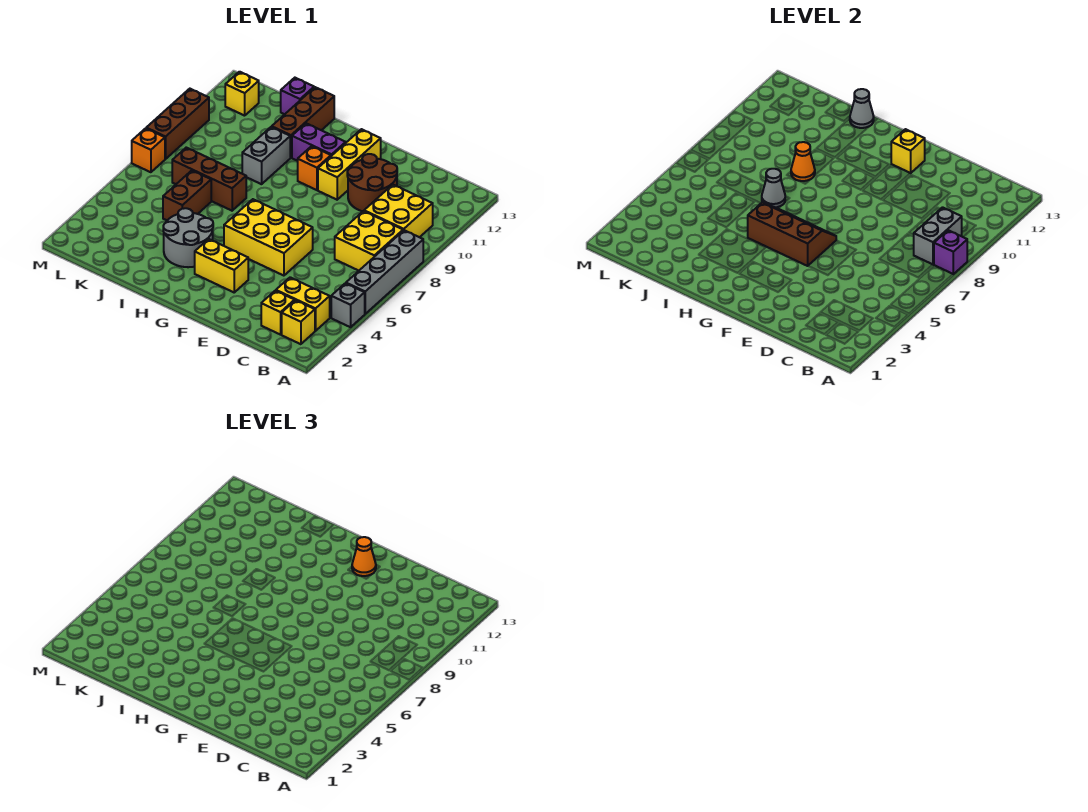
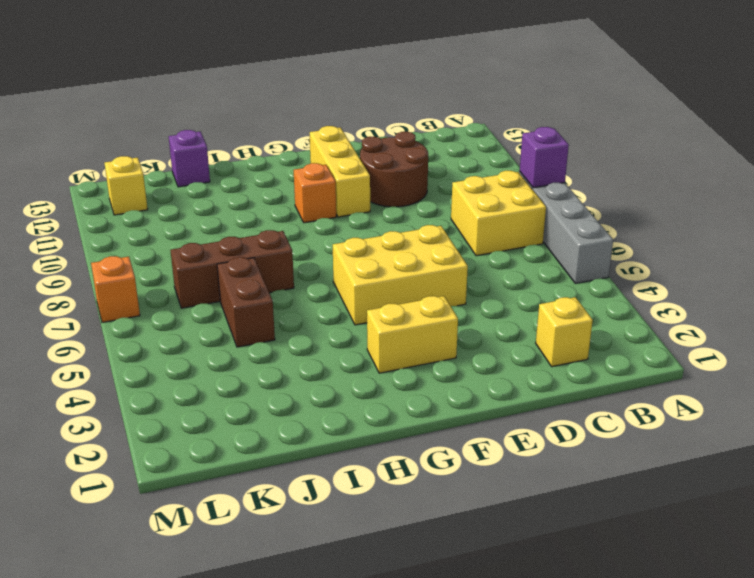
none -> grey brick A4 level 1
none -> yellow brick B2 level 1
none -> yellow brick B3:C3 level 1
none -> yellow brick B9:C10 level 1

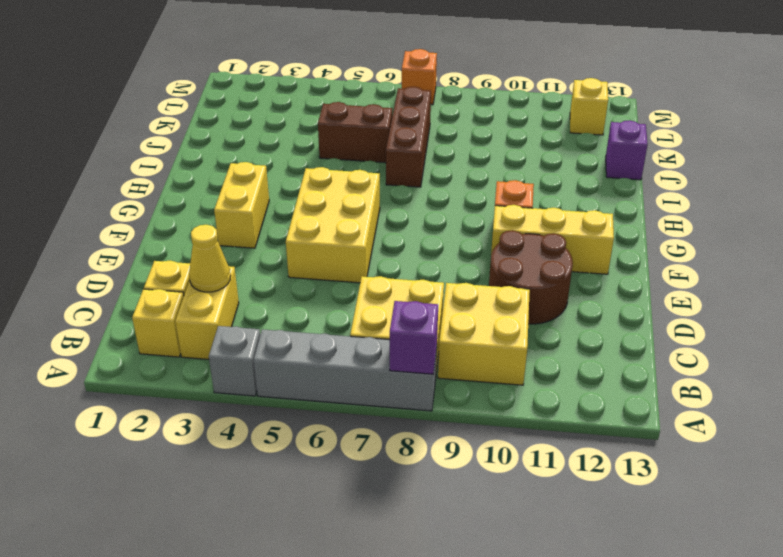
yellow cone C3 level 2 -> none
none -> purple brick G11:H11 level 1
none -> grey round brick H3:I4 level 1
none -> grey brick I9:I10 level 1
none -> brown brick I11:I13 level 1

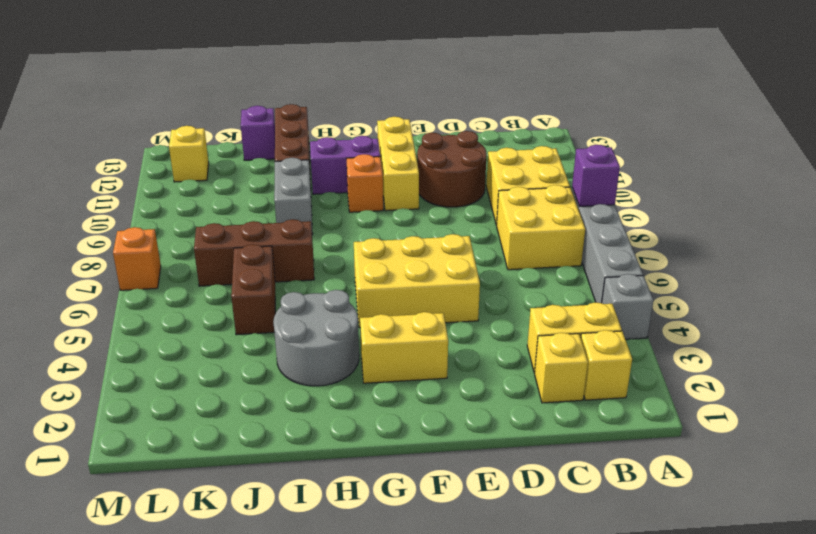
none -> brown brick M8:M10 level 1
none -> grey brick B8:B9 level 2
none -> brown slope F5:H6 level 2 top 5
none -> yellow brick F12 level 2

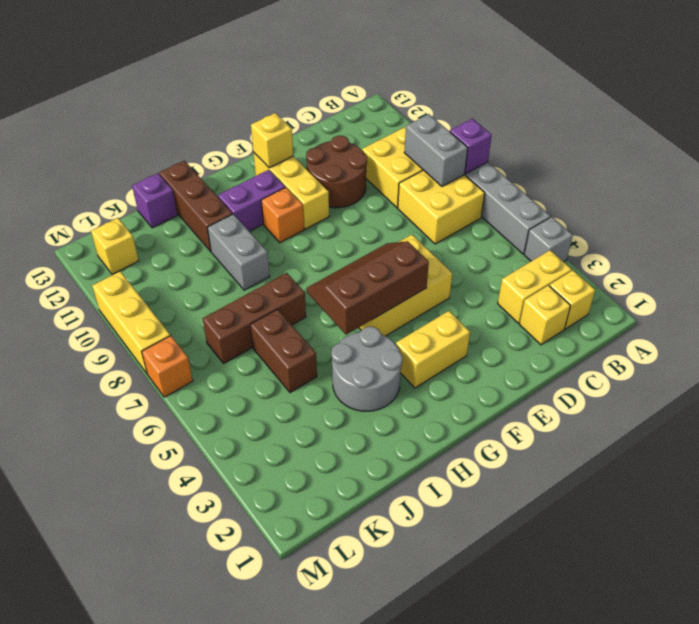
yellow brick M8:M10 level 1 -> brown brick M8:M10 level 1
none -> grey cone I7 level 2
none -> orange cone I9 level 2
none -> grey cone I13 level 2
none -> orange cone F12 level 3

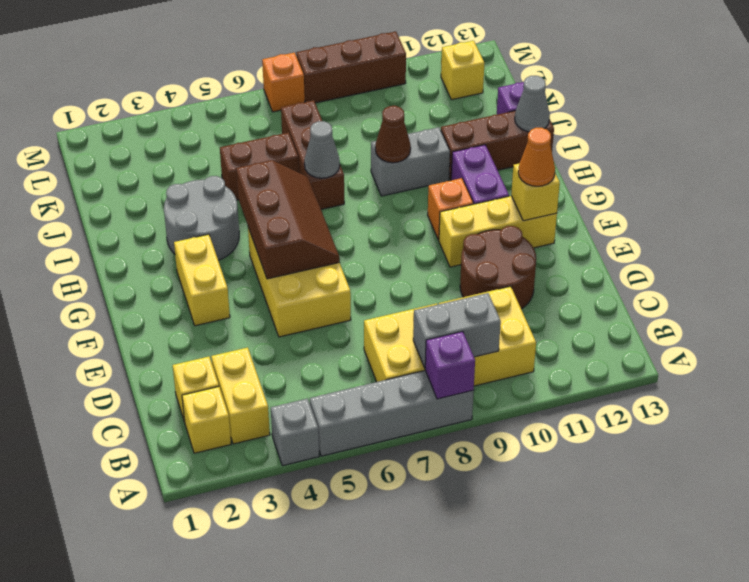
brown cone I9 level 2 -> orange cone I9 level 2

